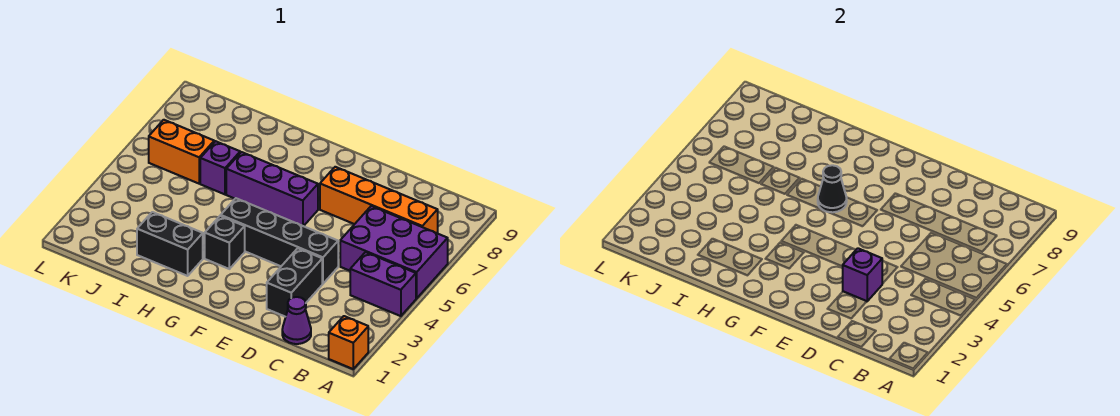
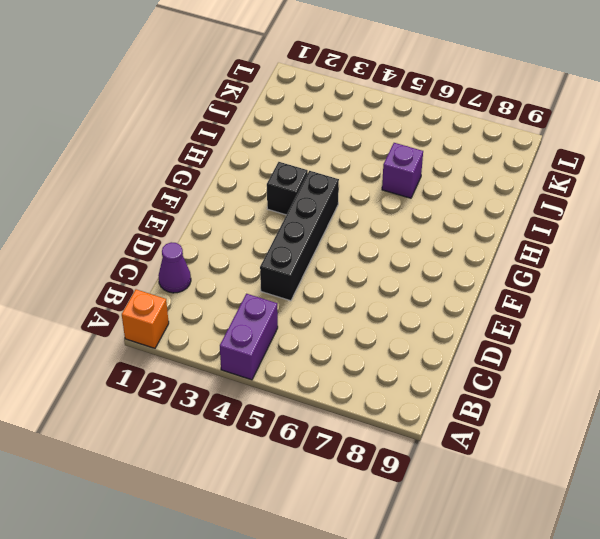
none -> purple brick A5:C6 level 1
none -> orange brick B7:E7 level 1
none -> black brick D2:D3 level 1

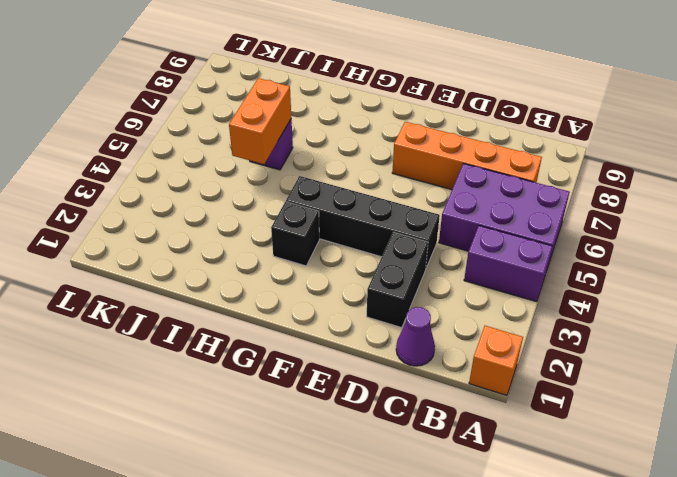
orange brick I5:I6 level 2 -> orange brick J6:K6 level 1
none -> purple brick F6:H6 level 1
none -> black brick H2:I2 level 1
none -> purple brick D3 level 2

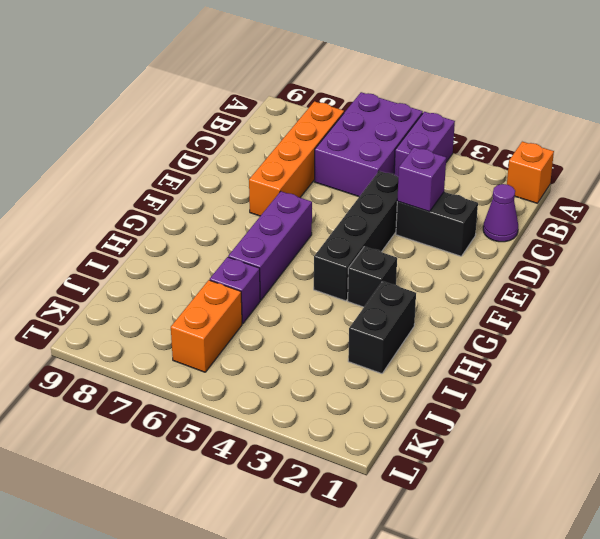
none -> black cone G6 level 2

